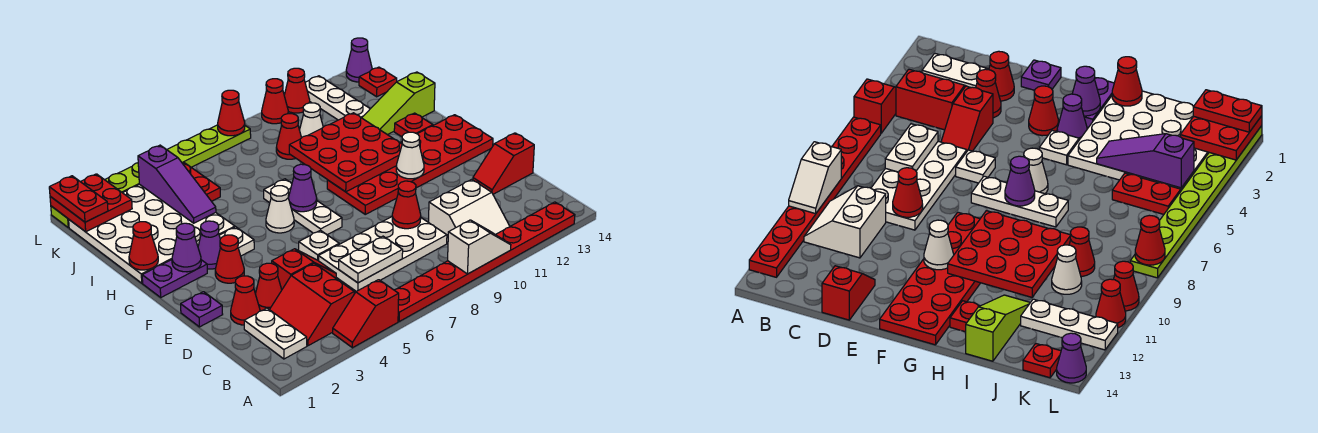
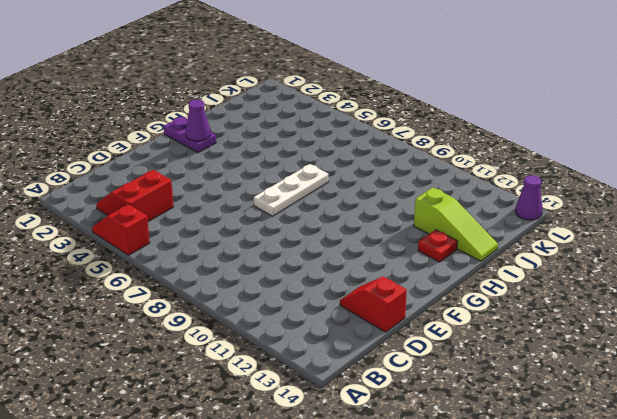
lime slope I12:I14 level 1 top 12 -> lime slope I12:I14 level 1 top 14
none -> red plate A6:A13 level 1
none -> white plate B2:C2 level 1
none -> white slope B10:C11 level 1 top C
none -> white plate C6:D9 level 1

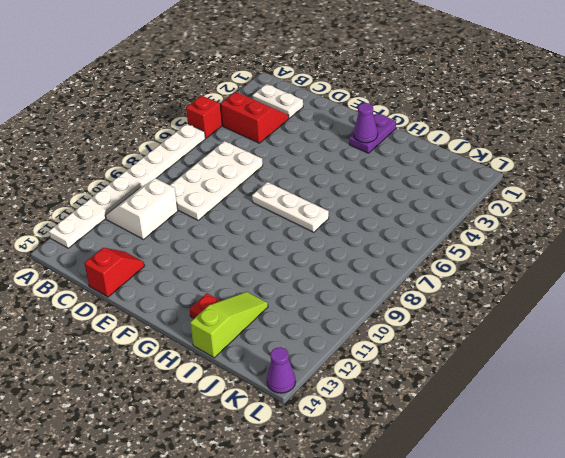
white plate A6:A13 level 1 -> red plate A6:A13 level 1
none -> red cone D2 level 1
none -> red cone D3 level 1
none -> red slope D4:D5 level 1 top 4
none -> purple plate E1 level 1

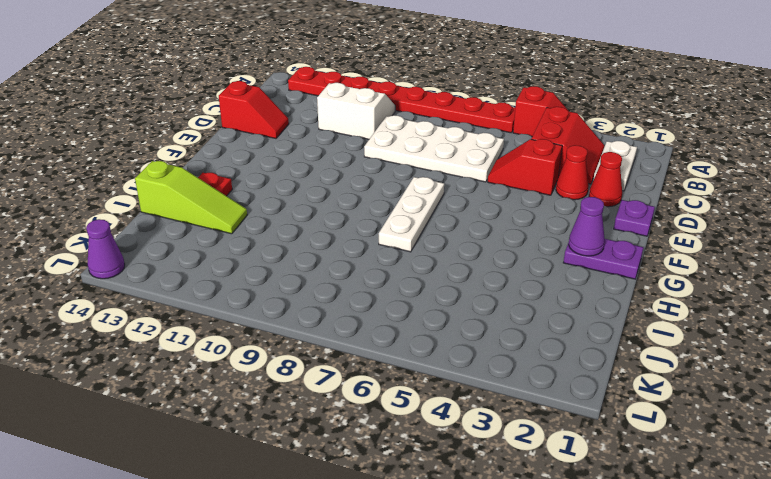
none -> white plate E6 level 1
none -> red cone F3 level 1
none -> red plate F9:G14 level 1
none -> purple cone G3 level 1

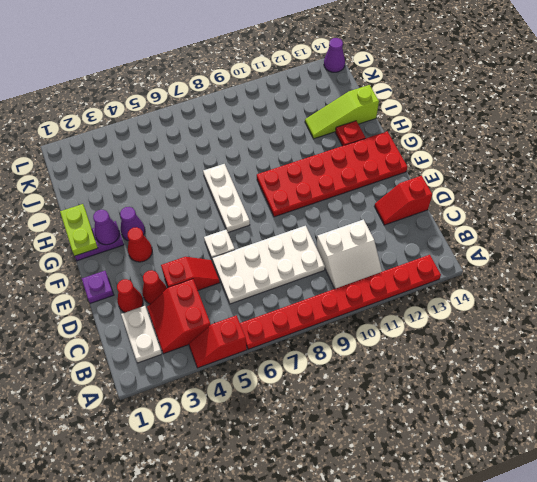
lime plate G1:H1 level 2 -> red cone H1 level 2
none -> white plate G4 level 1
none -> white cone G6 level 1
none -> white plate H1:K4 level 1
none -> red plate J5:K5 level 1

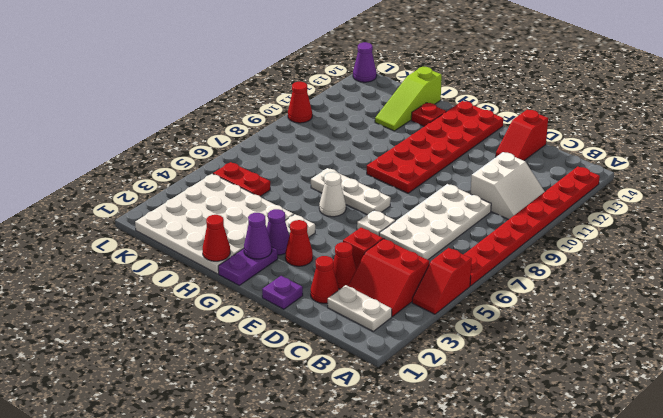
none -> red cone J9 level 1
none -> white cone J10 level 1
none -> white plate J12:L12 level 1
none -> red plate K14 level 1

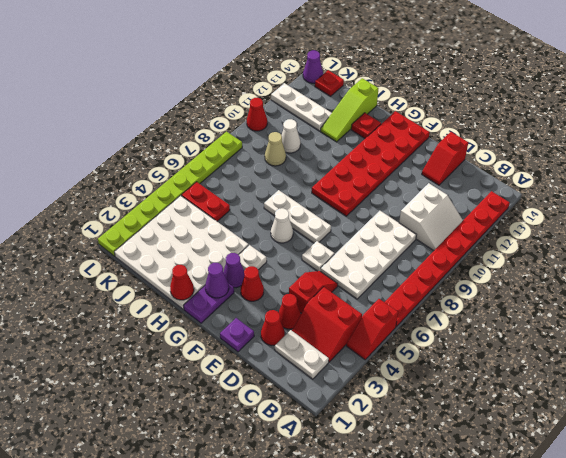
tan cone J9 level 1 -> red cone J9 level 1
none -> red cone L11 level 1
none -> white slope A9:A10 level 2 top 9
none -> white plate C6:C7 level 2
none -> red cone D9 level 2

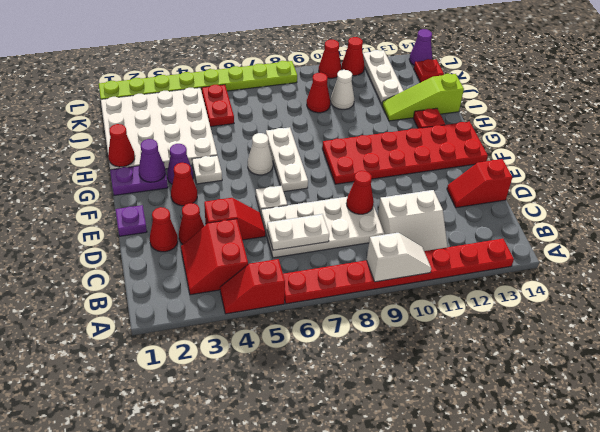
none -> white plate B2:C2 level 1
none -> white cone F11 level 2
none -> purple cone G7 level 2
none -> red plate G9:I11 level 2

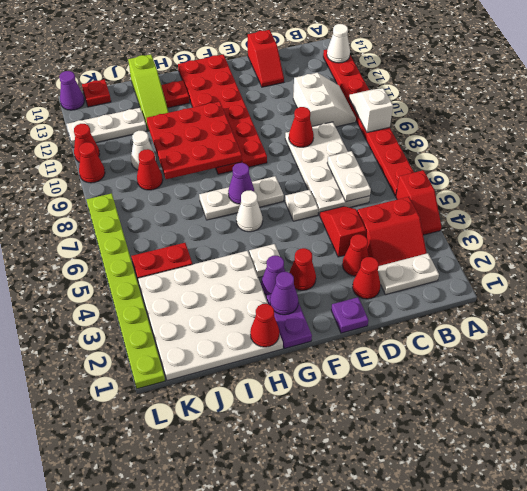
white cone A13 level 2 -> white cone F11 level 2
none -> purple slope I4:K4 level 2 top K
none -> red plate K1:L2 level 2
none -> red cone L8 level 2
none -> red plate K1:L1 level 3

